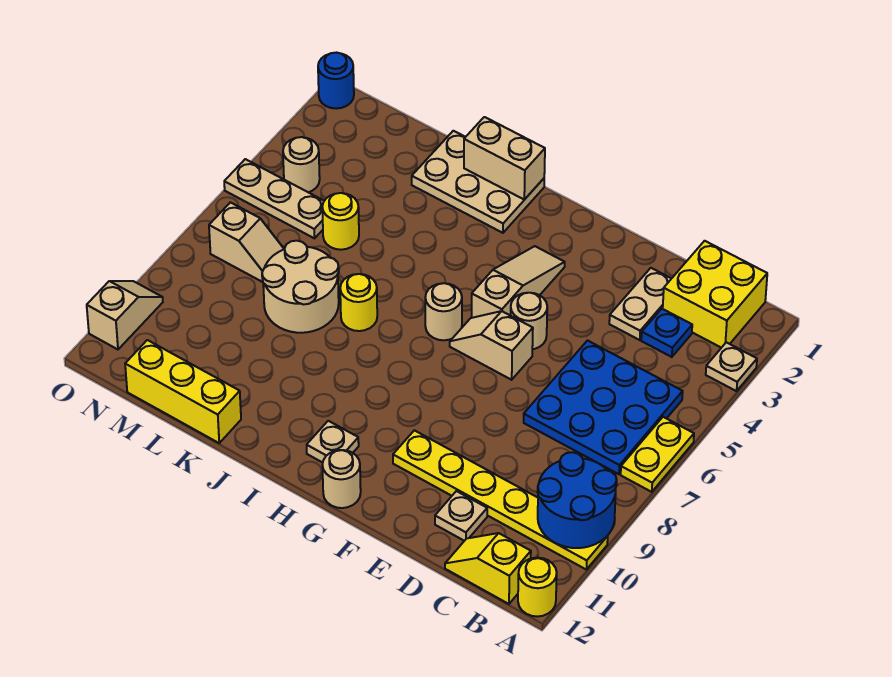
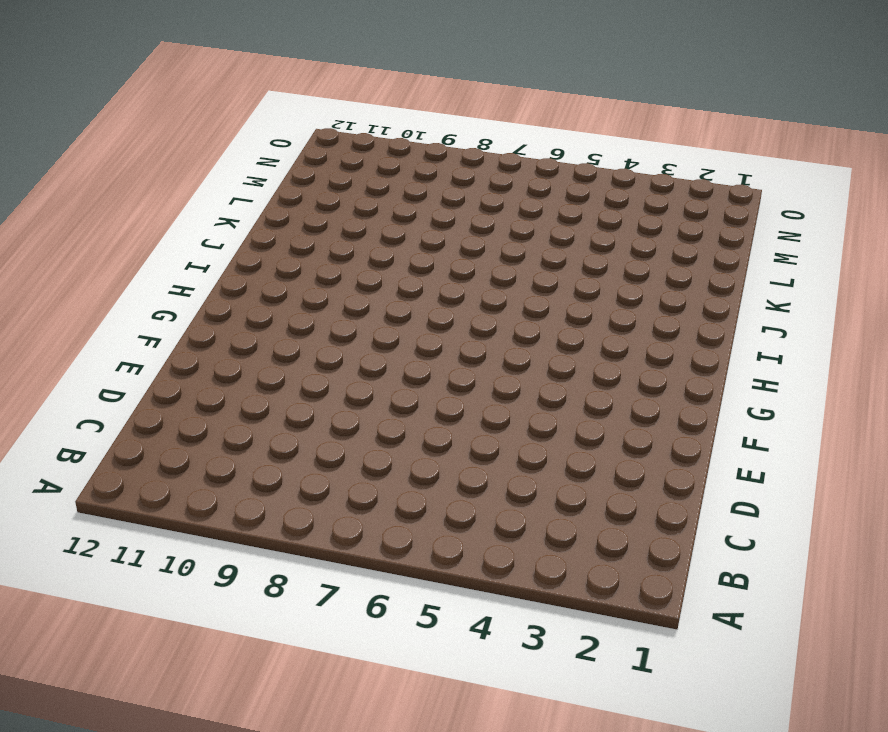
none -> tan plate A3 level 1
none -> yellow plate A6:A7 level 1
none -> yellow plate A10:F10 level 1

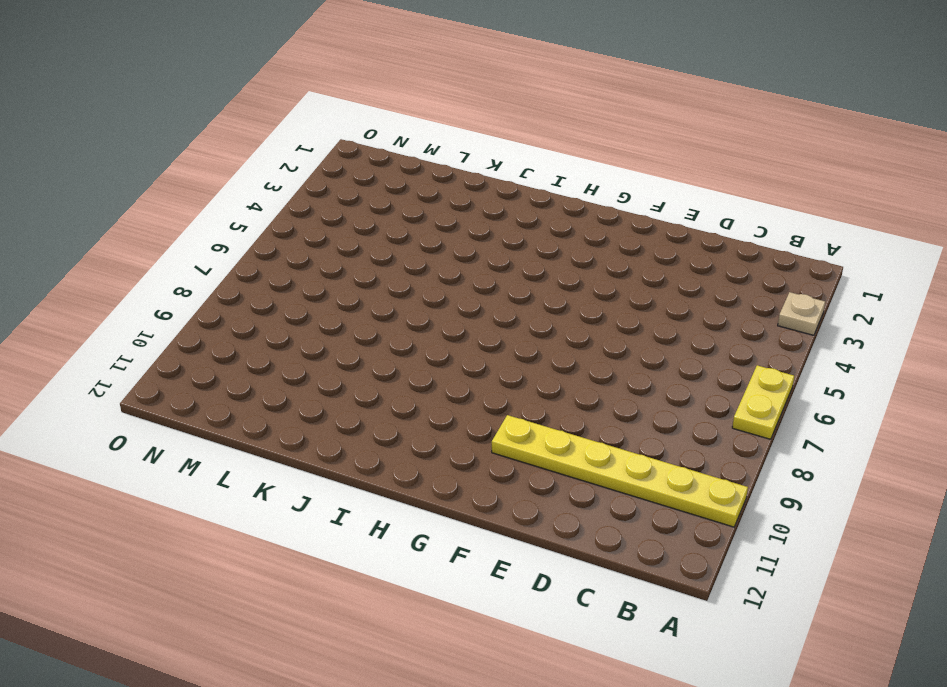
none -> yellow round brick A12 level 1
none -> yellow brick B1:C2 level 1
none -> blue plate B5:D7 level 1

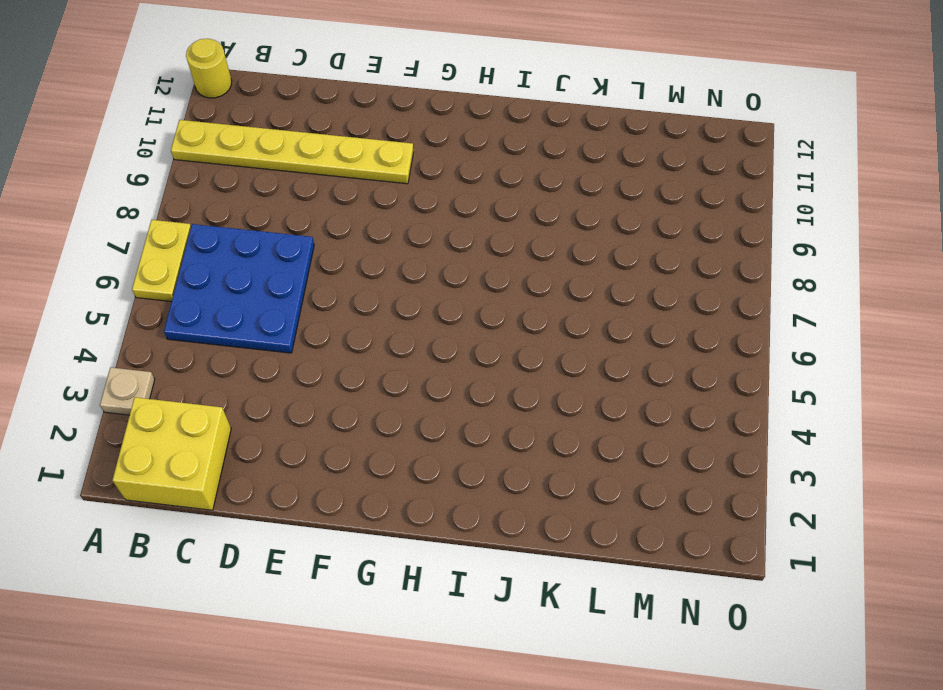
none -> yellow slope B12:C12 level 1 top B
none -> blue plate C3 level 1
none -> tan plate D2:D3 level 1

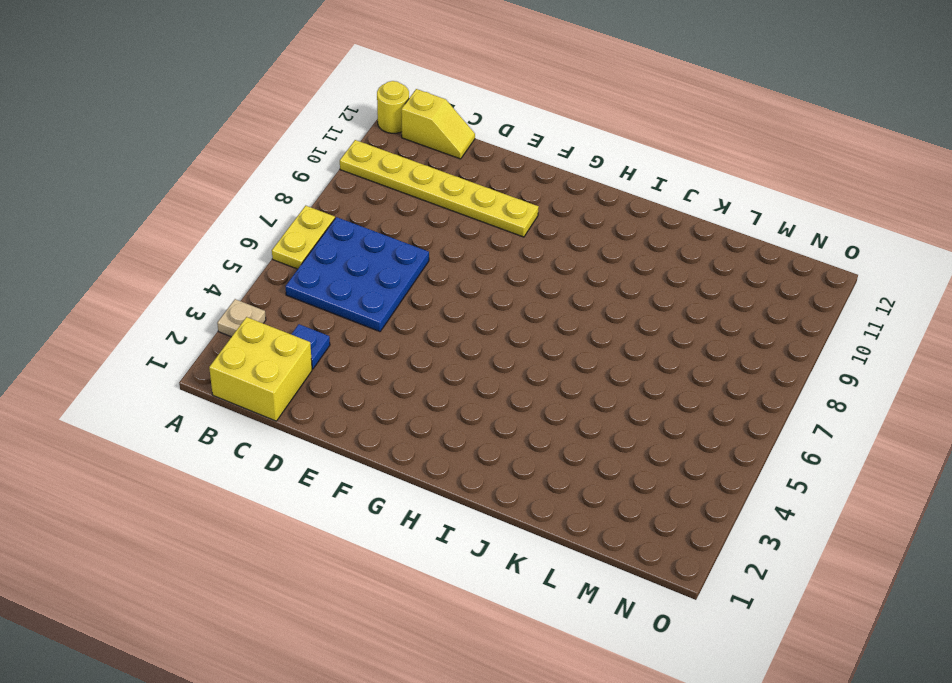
none -> tan plate D2:D3 level 1
none -> tan plate D11 level 1
none -> tan round brick F5 level 1

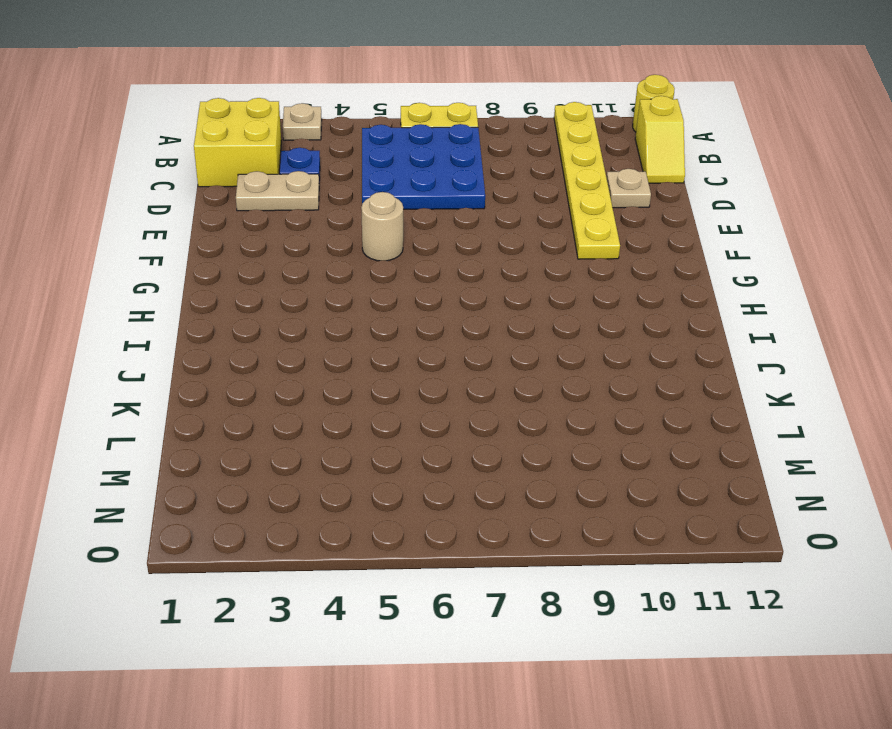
none -> tan slope F6:G6 level 1 top F
none -> tan slope G3:G5 level 1 top 5
none -> tan round brick G12 level 1

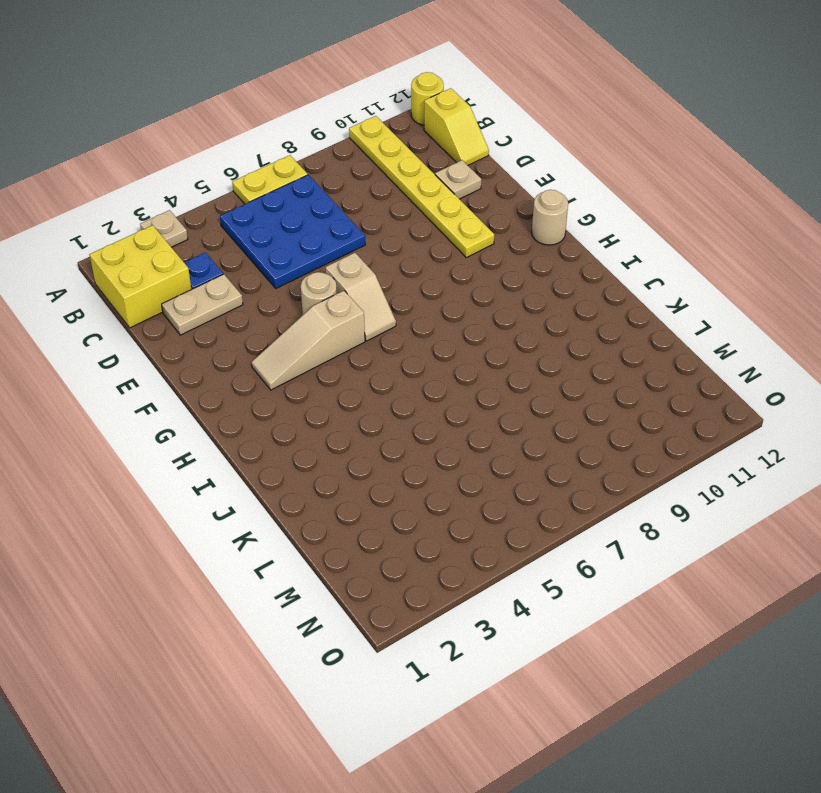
none -> tan round brick H6 level 1
none -> tan plate H11 level 1
none -> tan plate I1:K2 level 1

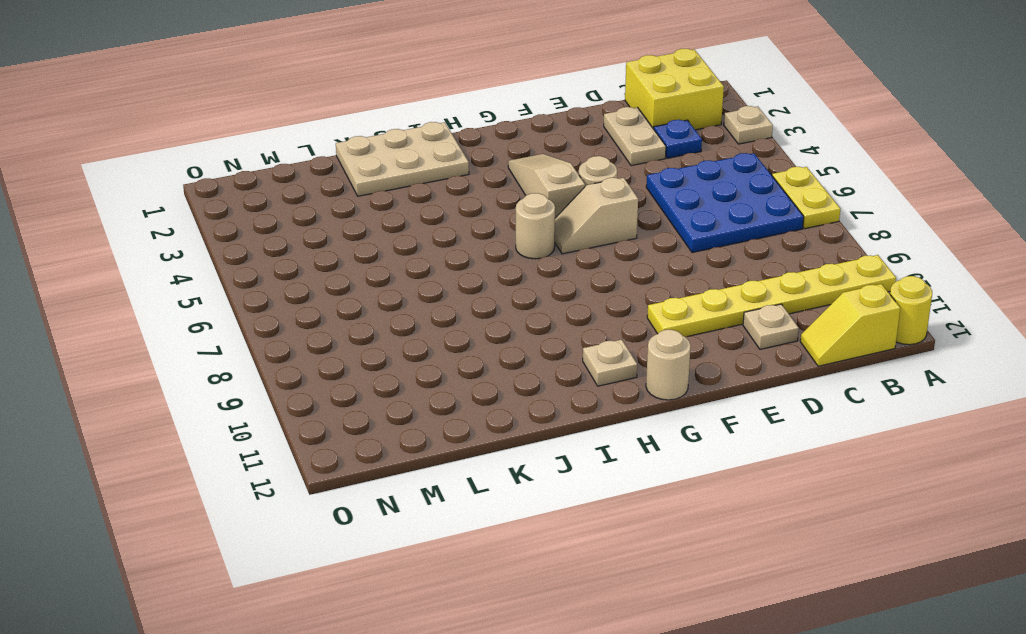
none -> yellow round brick J7 level 1
none -> tan round brick K7:L8 level 1
none -> yellow brick K12:M12 level 1

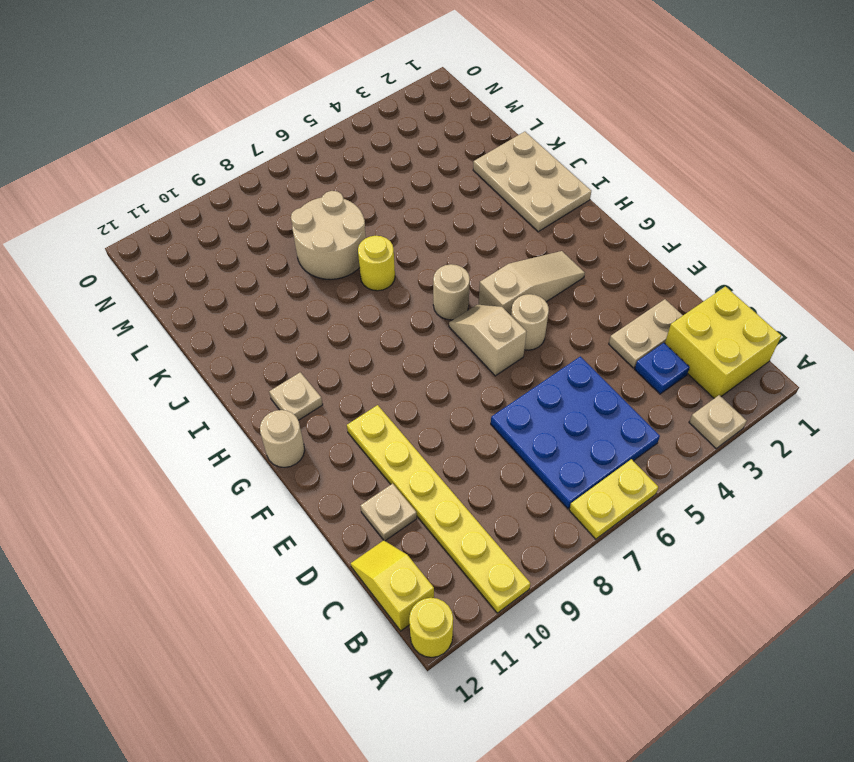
none -> yellow brick K12:M12 level 1
none -> yellow round brick L5 level 1
none -> tan plate M5:O5 level 1

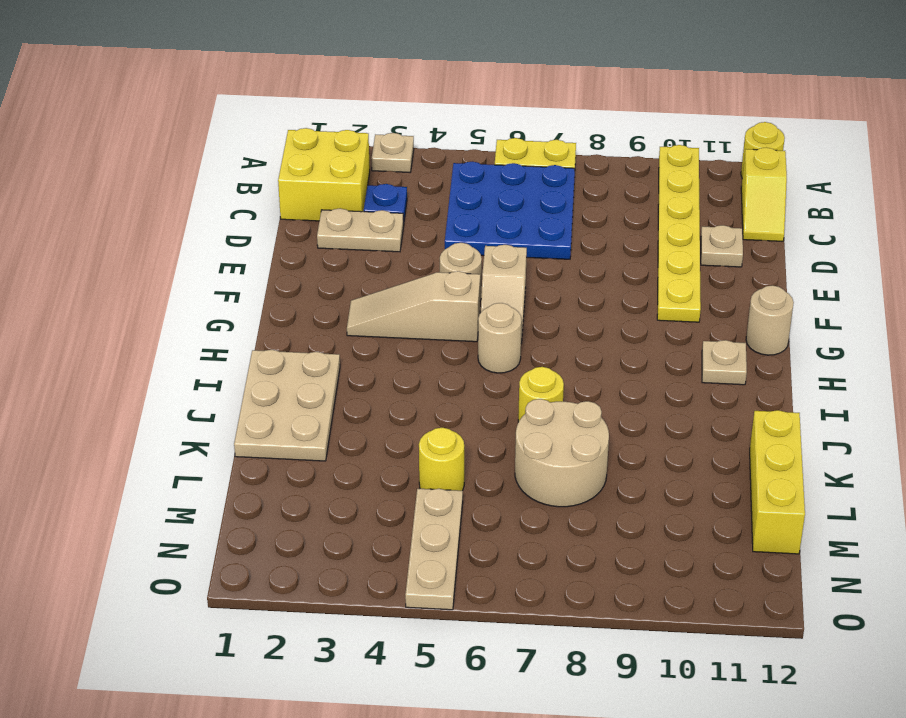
none -> tan slope M7:N7 level 1 top N
none -> tan round brick N4 level 1
none -> blue round brick O1 level 1

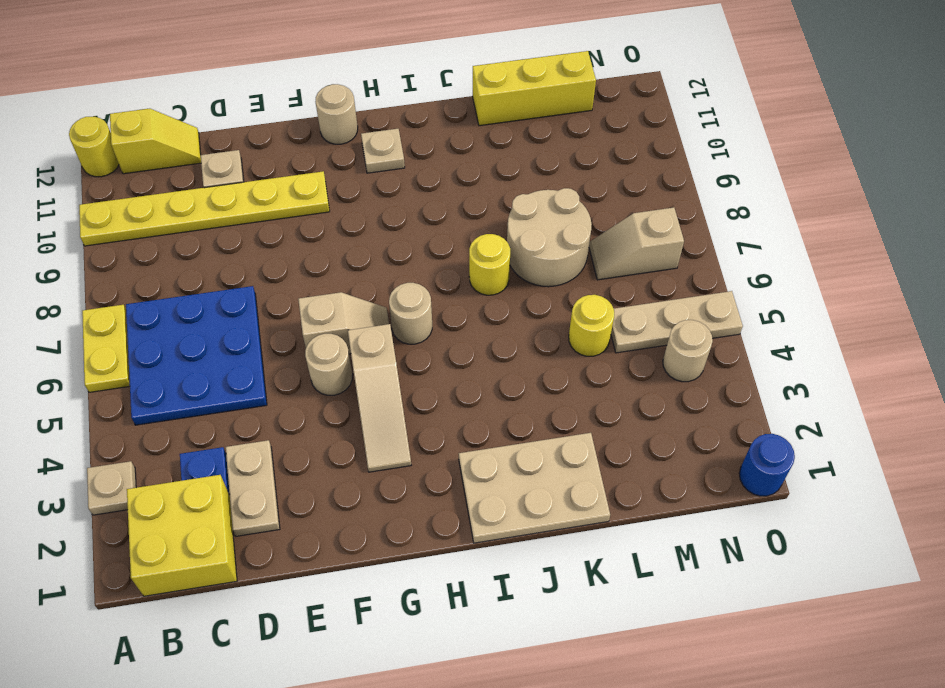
none -> tan slope O10:O11 level 1 top 11
none -> blue round brick A9:B10 level 2
none -> tan brick I1:J1 level 2

